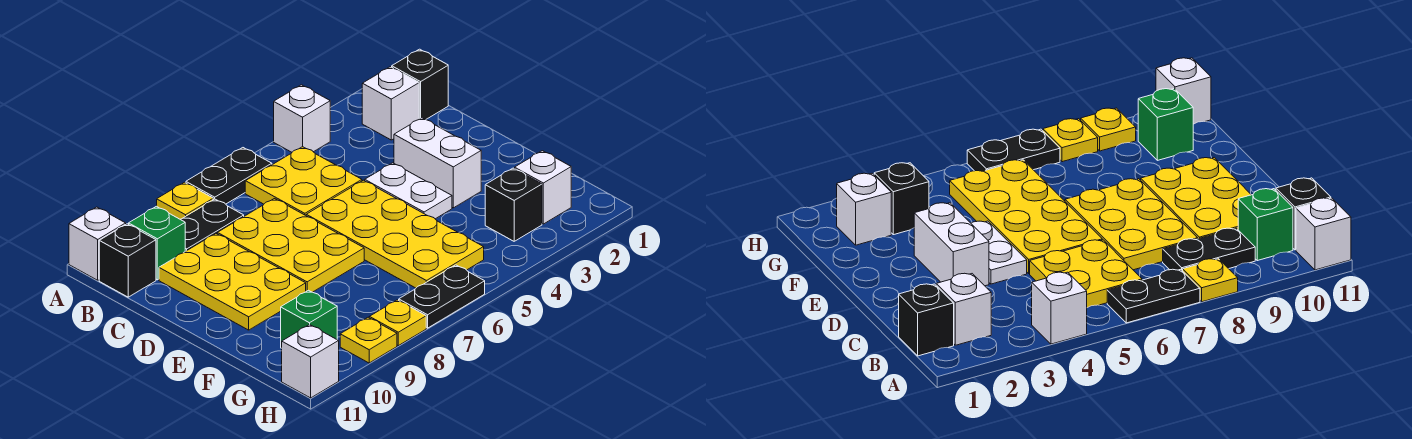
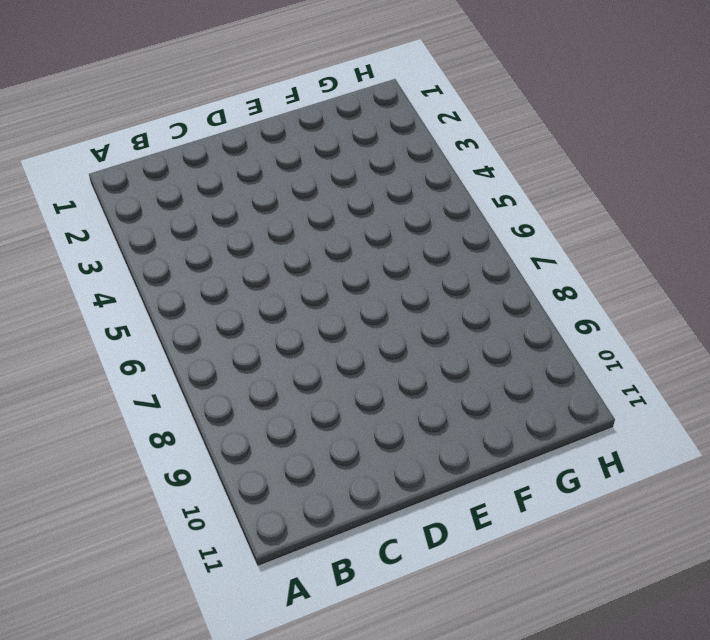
none -> white brick A4 level 1
none -> black plate A6:A7 level 1
none -> yellow plate A8 level 1

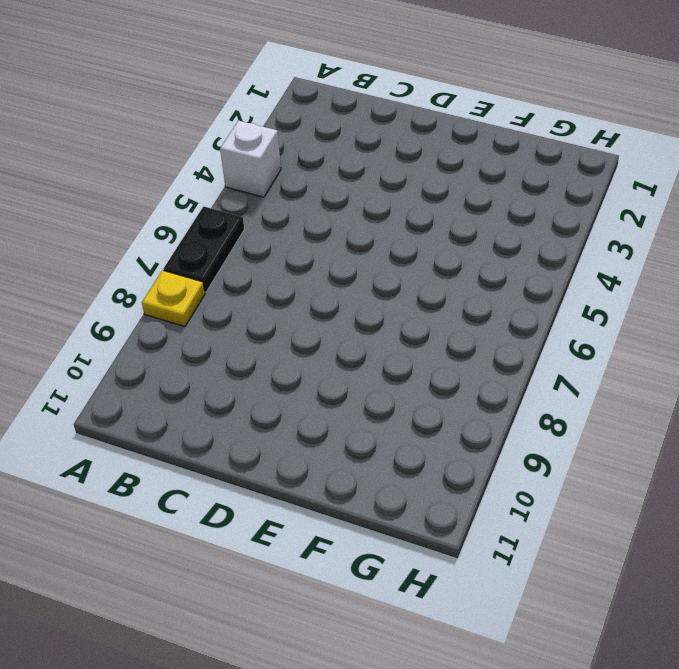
none -> white brick A11 level 1
none -> black brick B1 level 1
none -> white brick B2 level 1

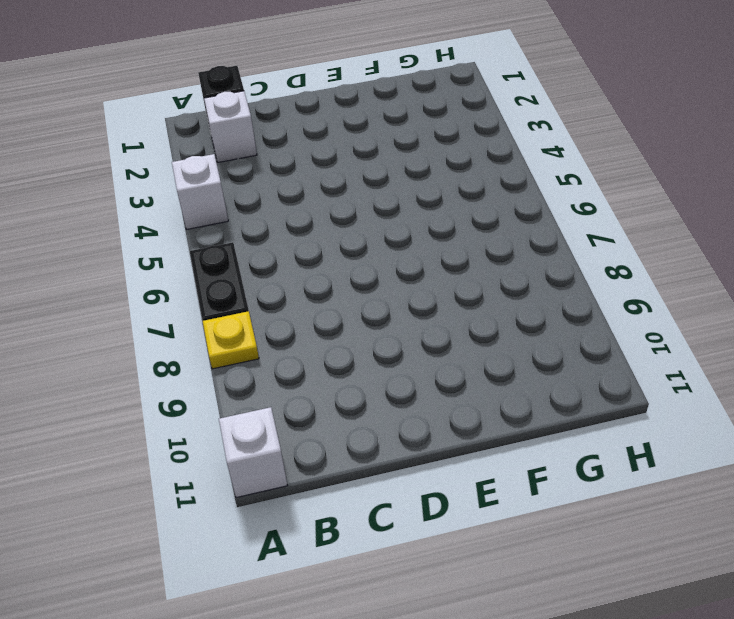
none -> yellow plate B5:C6 level 1
none -> black plate B8:B9 level 1
none -> green brick B10 level 1

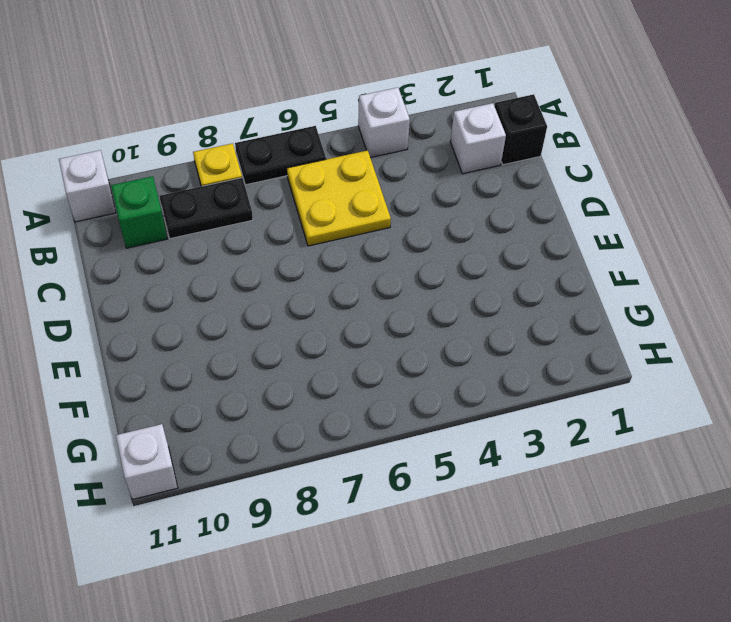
none -> black brick B11 level 1
none -> yellow plate C7:E8 level 1
none -> yellow plate C9:E10 level 1

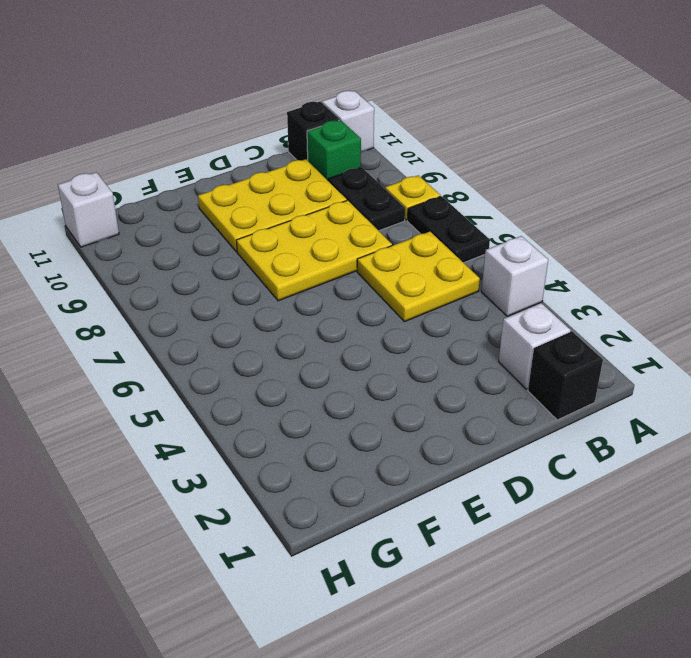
none -> white brick D3:E3 level 1
none -> white plate D4:E4 level 1
none -> yellow plate D5:G6 level 1

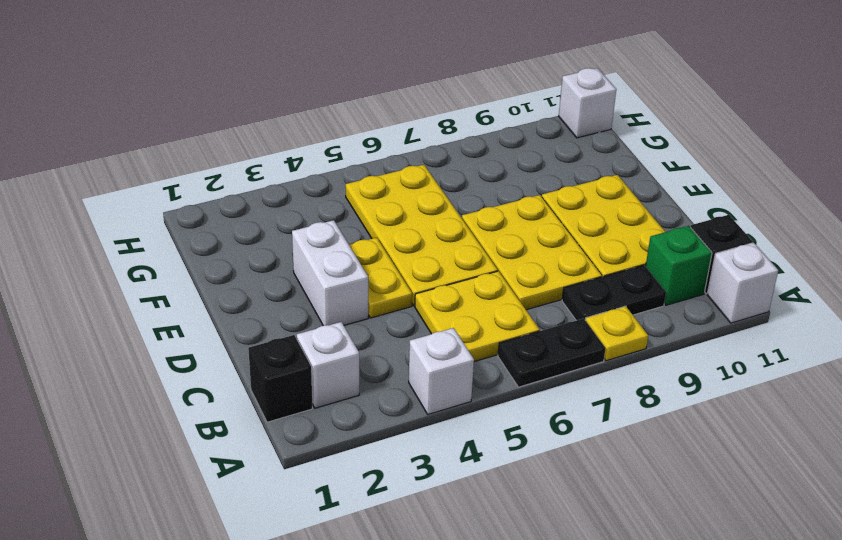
yellow plate D4:E4 level 1 -> white plate D4:E4 level 1
none -> white brick G2 level 1
none -> black brick G3 level 1
none -> green brick G10 level 1

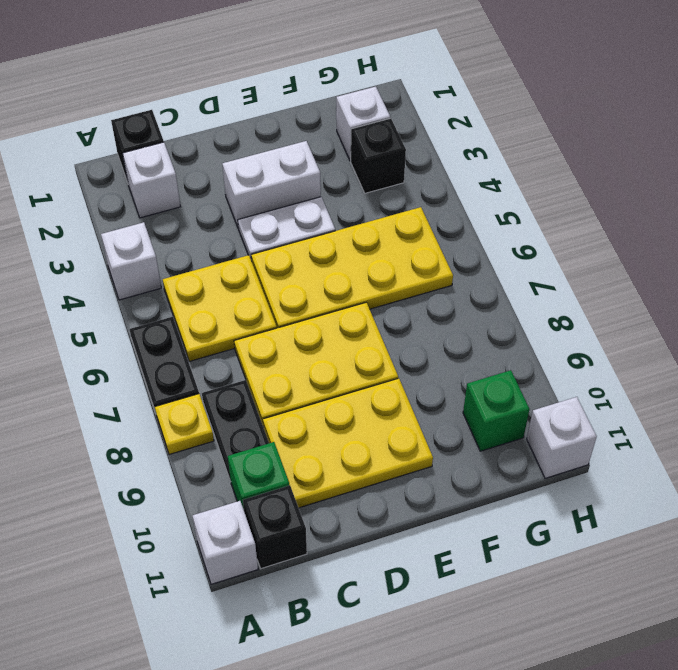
none -> black plate H6:H7 level 1
none -> yellow plate H8 level 1
none -> yellow plate H9 level 1

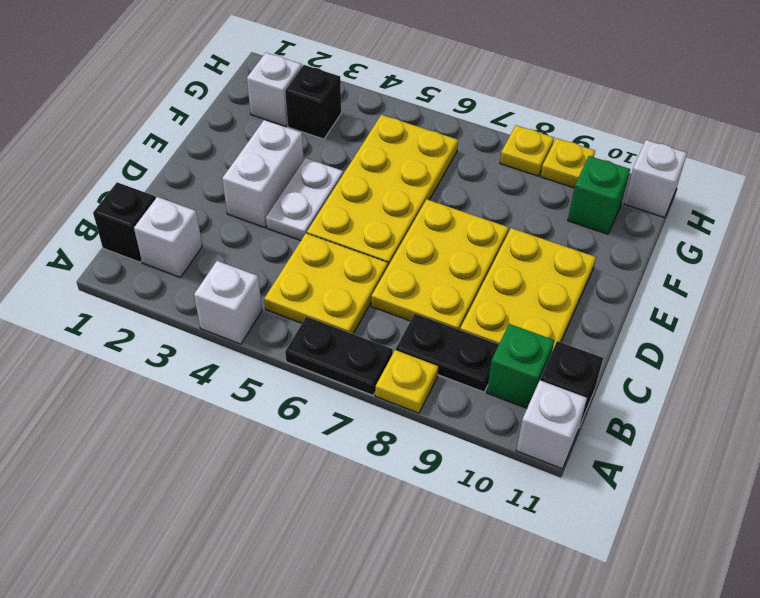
none -> black plate H6:H7 level 1

